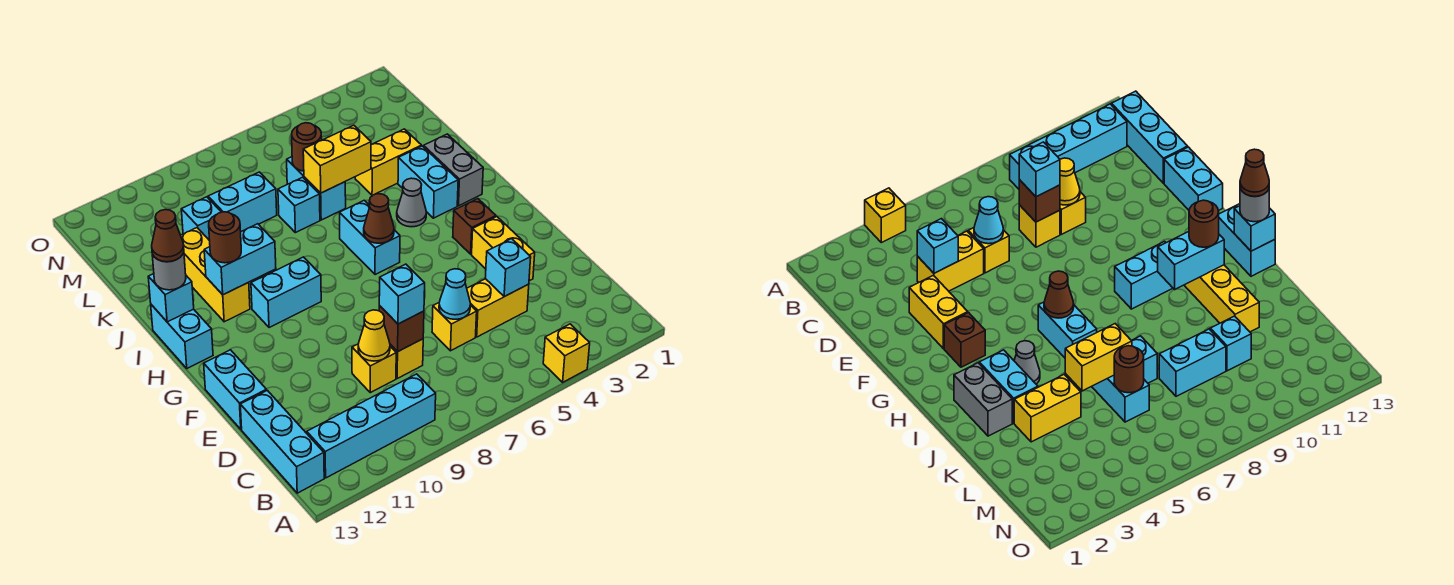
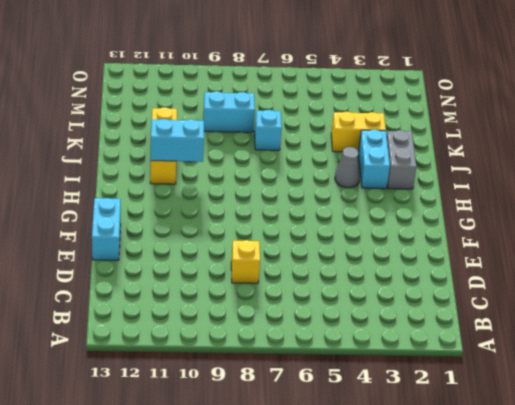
none -> yellow brick A4 level 1
none -> cyan brick B9:B12 level 1
none -> cyan brick B13:D13 level 1
none -> yellow brick D4:D5 level 1

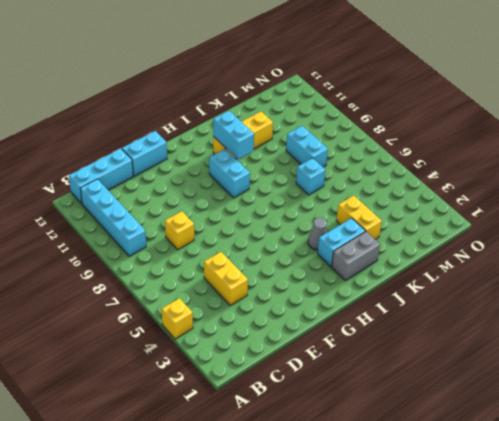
none -> yellow brick D6 level 1
none -> yellow brick D9 level 1
none -> yellow brick E3:F3 level 1
none -> brown brick G3 level 1

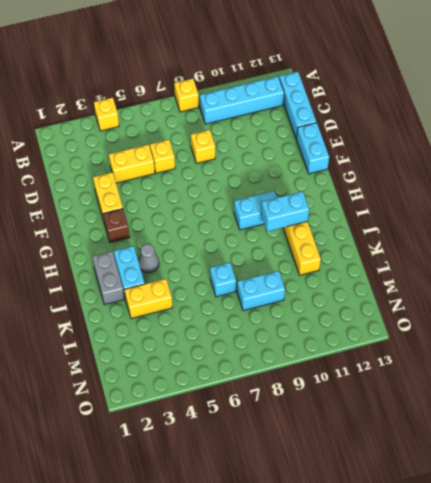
yellow brick A8 level 1 -> yellow brick D9 level 1
none -> cyan brick H6:I6 level 1
none -> cyan brick H13:I13 level 1
none -> cyan brick K6:L6 level 1
none -> cyan brick L10 level 1

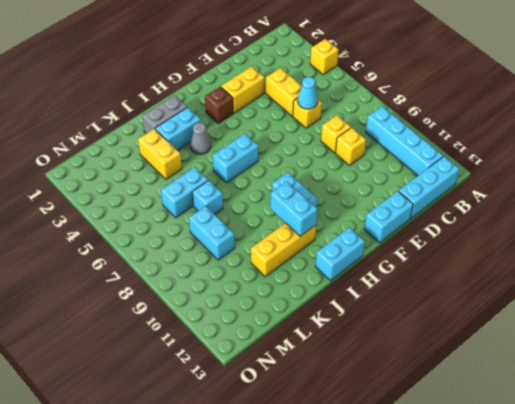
none -> cyan brick L10 level 1
none -> cyan brick D4 level 2
none -> brown brick D8 level 2
none -> yellow cone D9 level 2

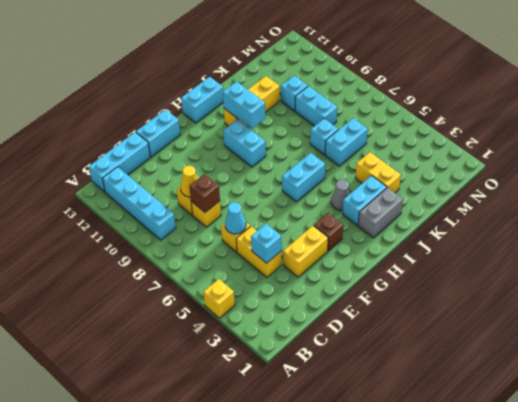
none -> brown cone H6 level 2
none -> cyan brick I13 level 2
none -> yellow brick K5:K6 level 2
none -> brown round brick L6 level 2

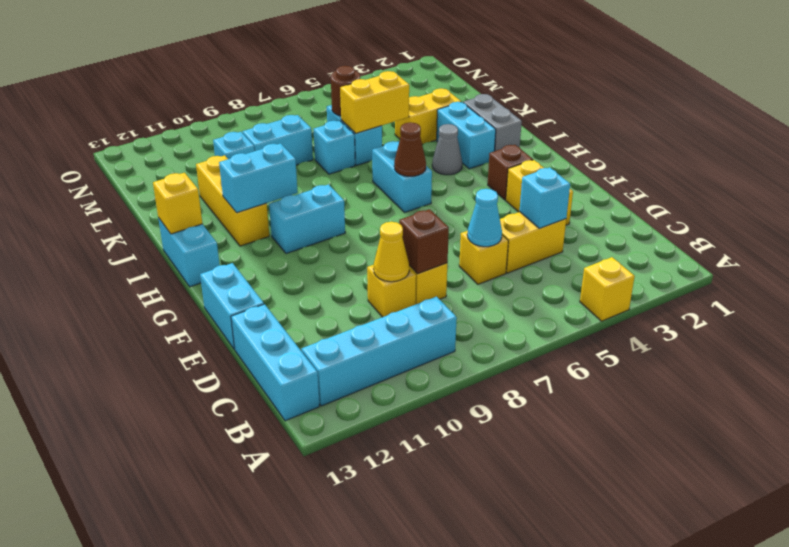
yellow brick I13 level 2 -> cyan brick I13 level 2
none -> cyan brick D8 level 3
none -> brown round brick I11 level 3
none -> grey round brick I13 level 3
none -> brown cone I13 level 4

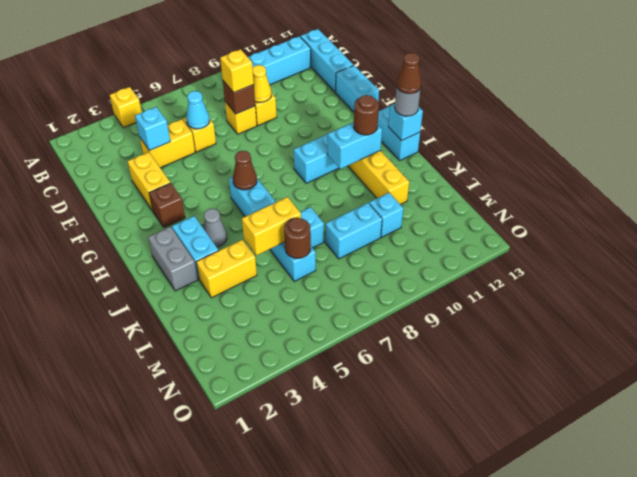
yellow brick D8 level 3 -> cyan brick D8 level 3

